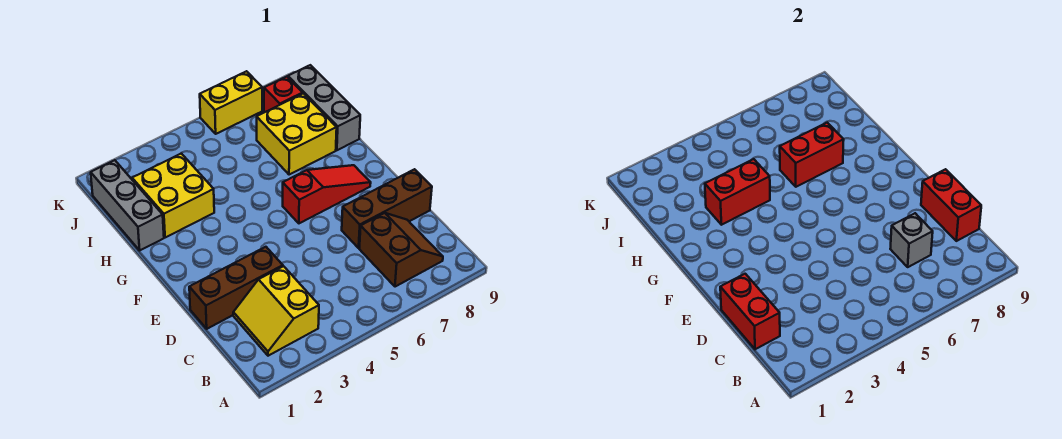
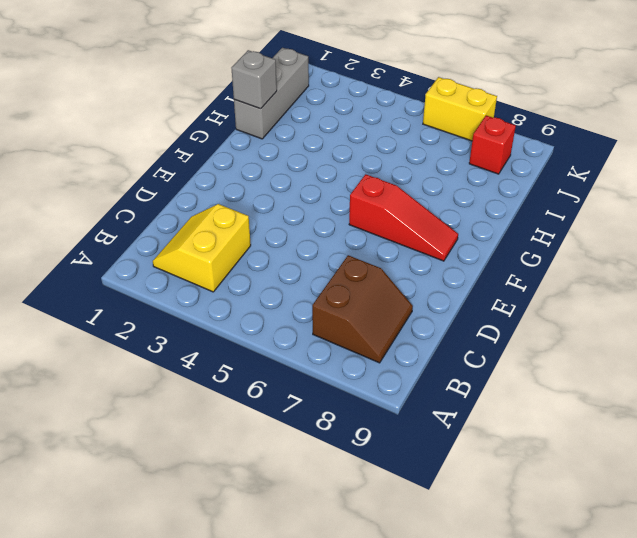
grey brick H1 level 2 -> grey brick C7 level 2
none -> brown brick D1:D3 level 1
none -> brown brick D7:D9 level 1
none -> yellow brick H2:I3 level 1

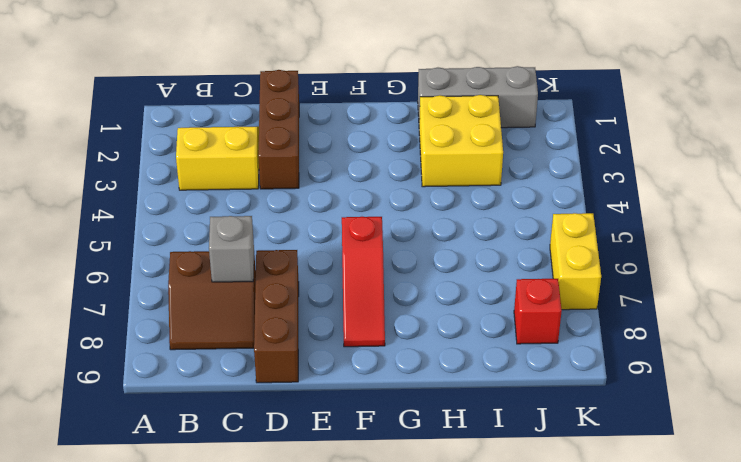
none -> yellow brick H7:I8 level 1
none -> grey brick H9:J9 level 1
none -> red brick C1:D1 level 2

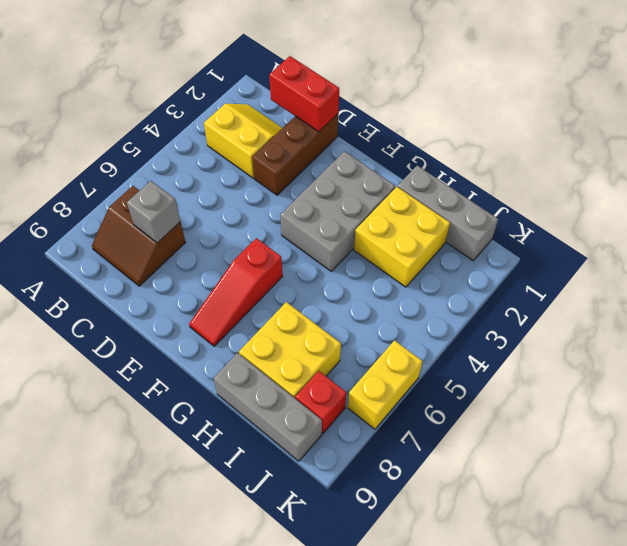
grey brick F2:G4 level 1 -> none
none -> brown brick D7:D9 level 1
none -> red brick C9:D9 level 2
none -> red brick H3:H4 level 2

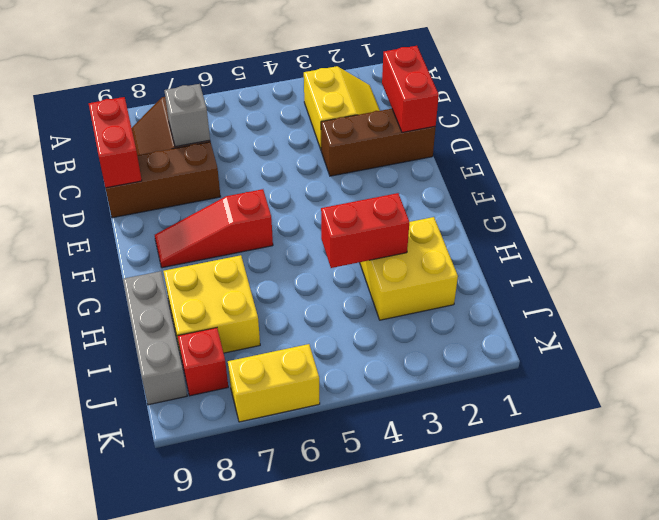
none -> grey brick H1:J1 level 1
none -> red brick H6:H7 level 2

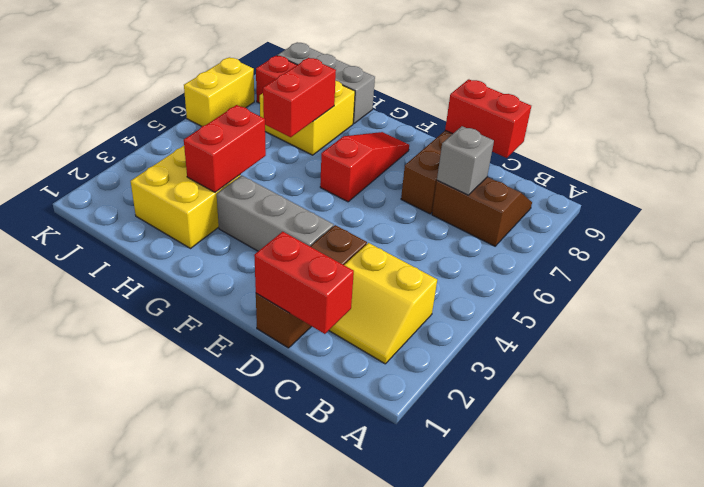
grey brick E3:G3 level 1 -> grey brick H1:J1 level 1

